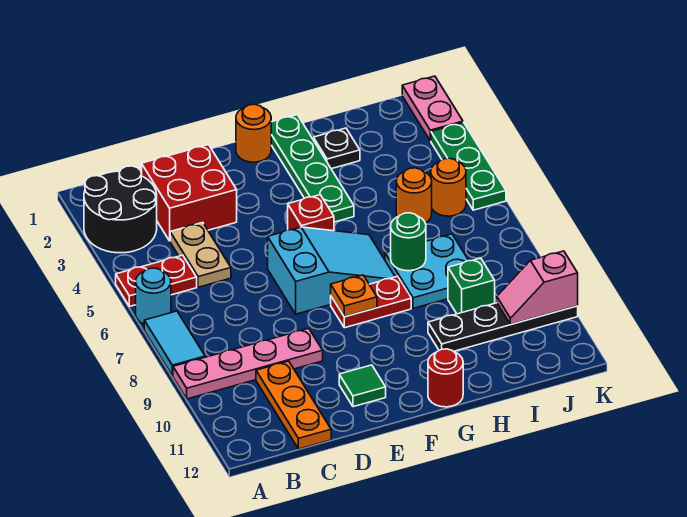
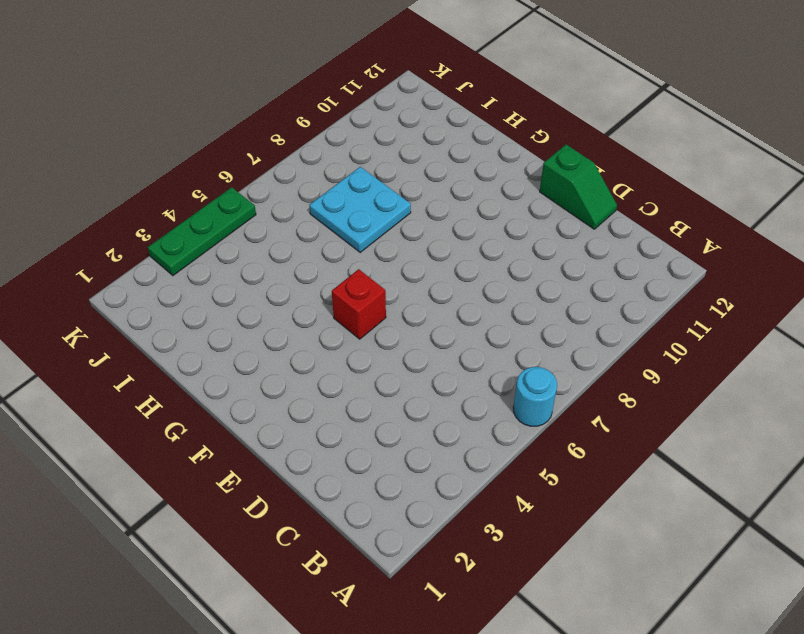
green slope D12:E12 level 1 top E -> none
none -> black round brick A2:B3 level 1
none -> red plate A5:B5 level 1
none -> cyan tile A7:A8 level 1

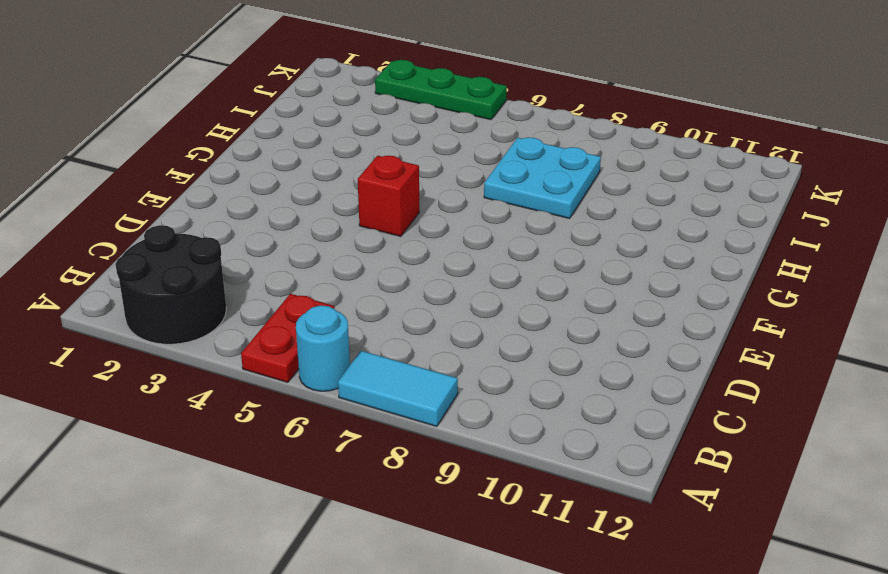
none -> pink plate A9:D9 level 1
none -> red brick C2:D3 level 1
none -> tan plate C4:C5 level 1

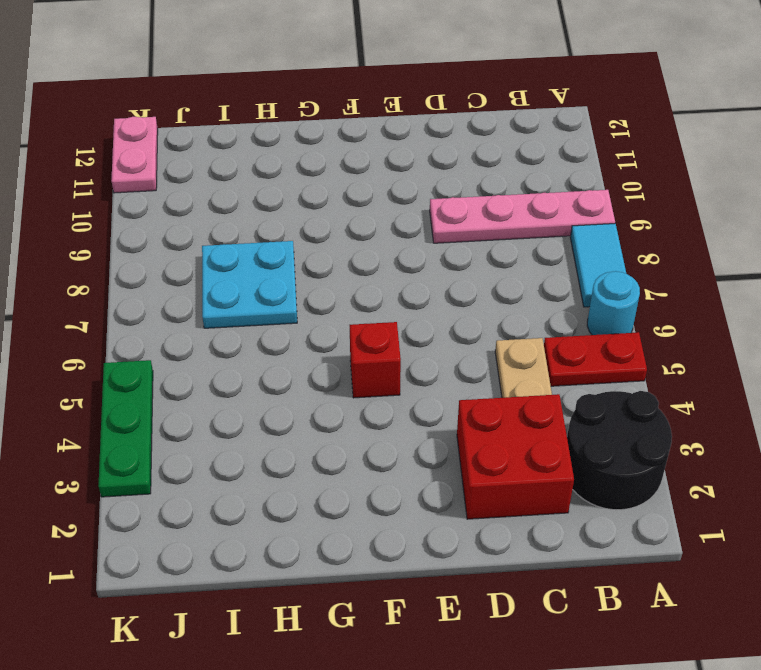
pink plate K11:K12 level 1 -> pink plate K1:K2 level 1
none -> orange plate C10:C12 level 1
none -> cyan slope E6:G7 level 1 top E
none -> green tile E11 level 1

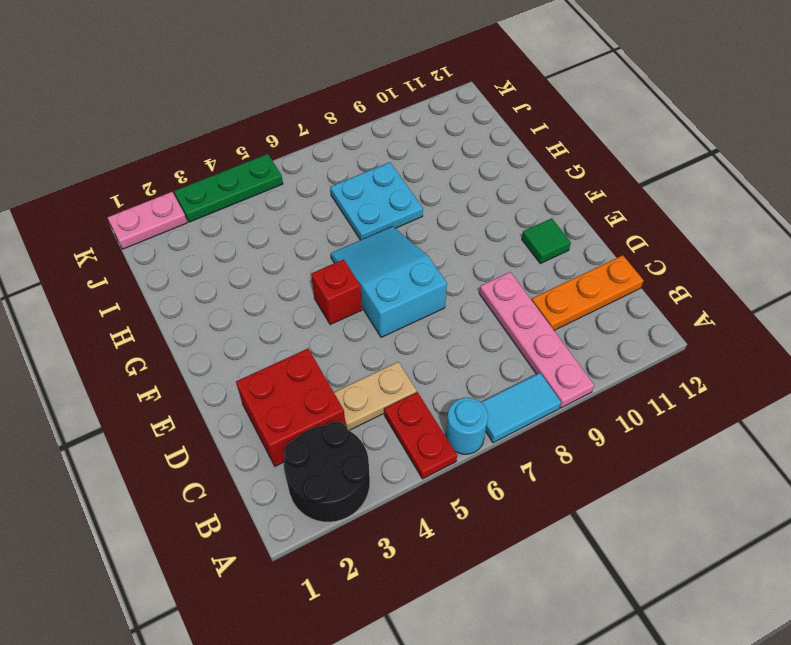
none -> orange round brick F1 level 1
none -> red plate F8:G8 level 1
none -> green plate G1:G4 level 1

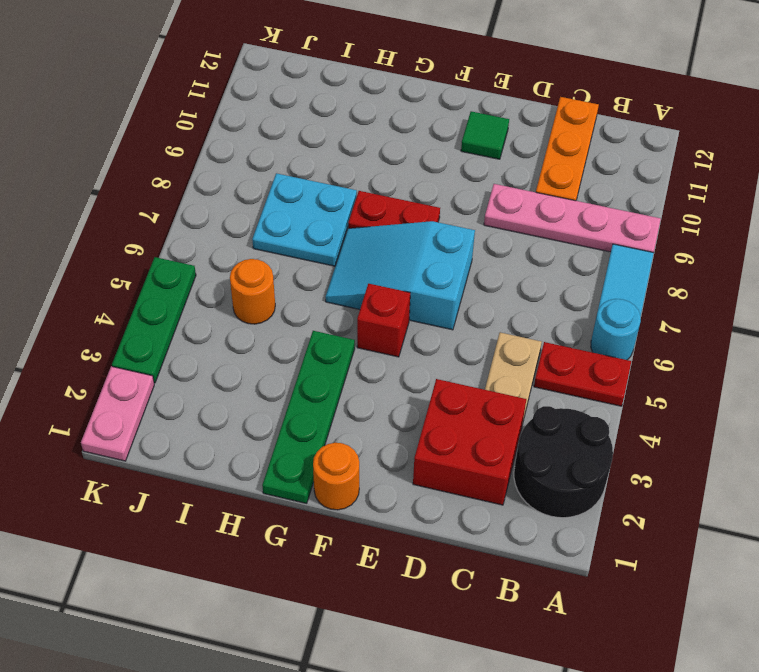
none -> red round brick G12 level 1
none -> black plate H2 level 1
none -> black plate H10:K10 level 1

